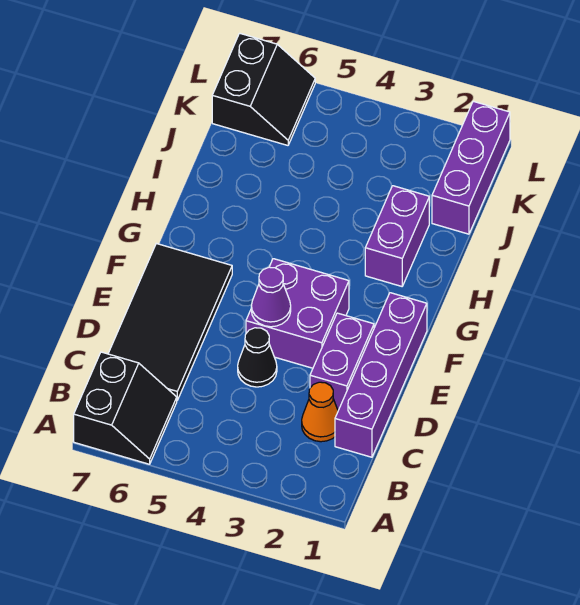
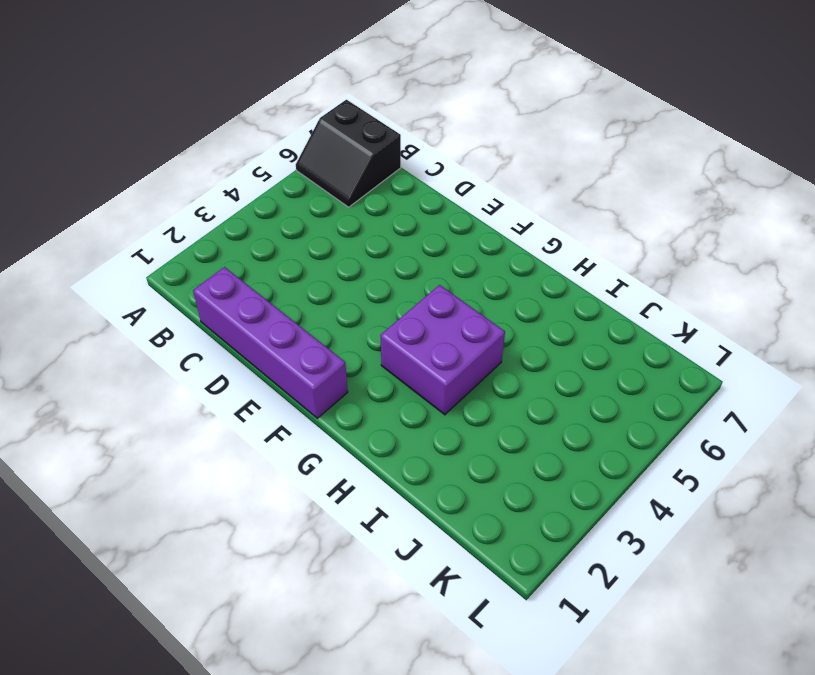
purple brick G3:H4 level 1 -> purple brick E3:F4 level 1
none -> orange cone C2 level 1
none -> black tile C6:F7 level 1

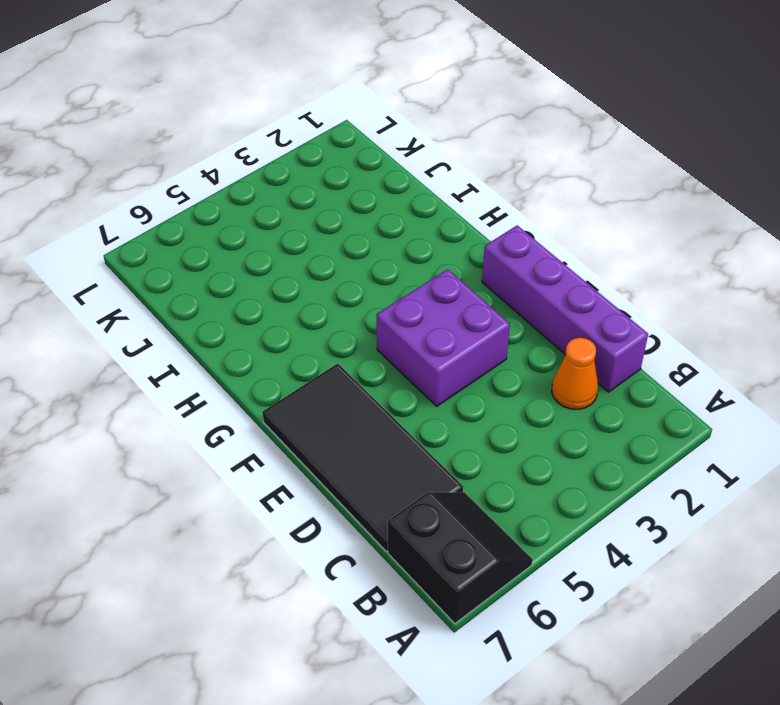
none -> purple brick D2:E2 level 1
none -> black cone D4 level 1

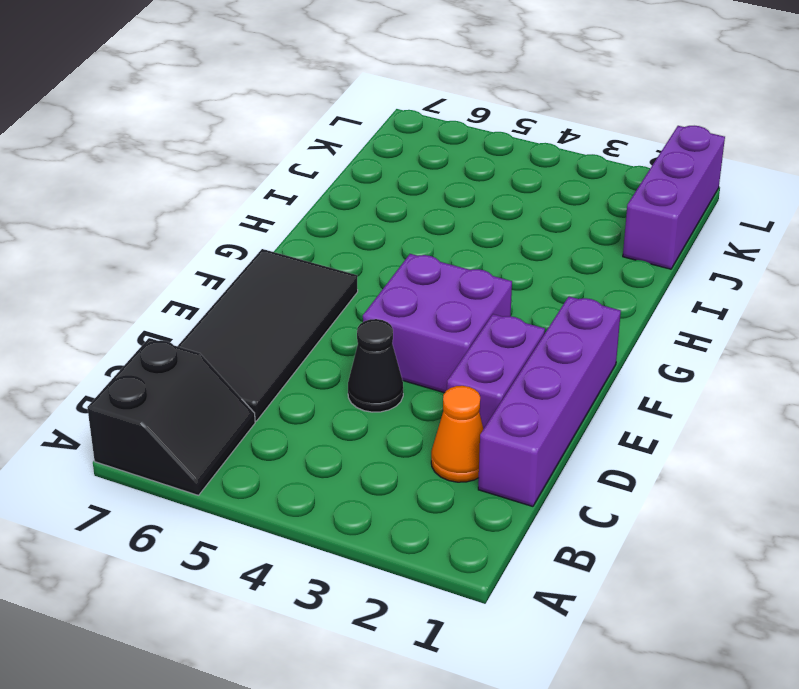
none -> purple brick H2:I2 level 1
none -> black slope K6:L7 level 1 top 7

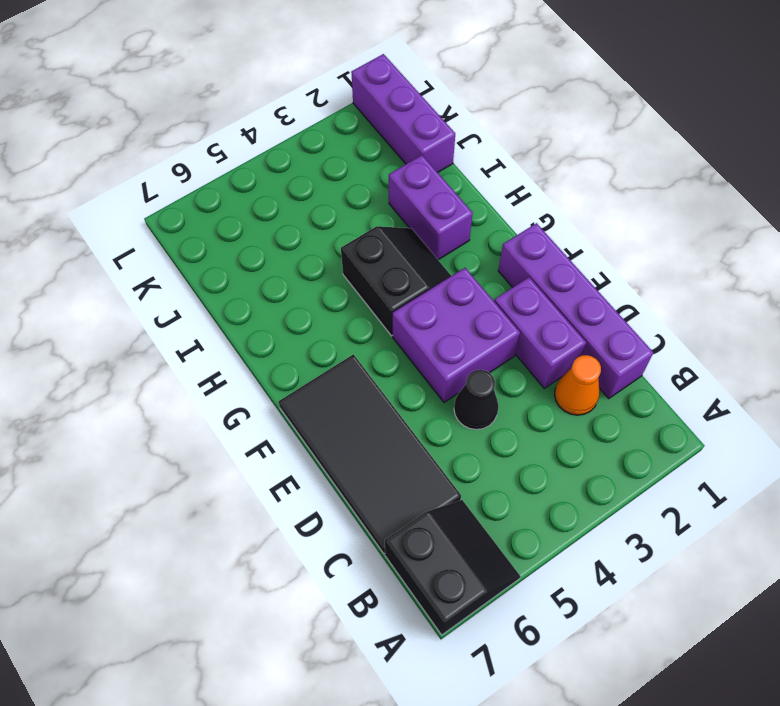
black slope G3:H4 level 1 top 4 -> black slope K6:L7 level 1 top 7
none -> purple cone E4 level 2

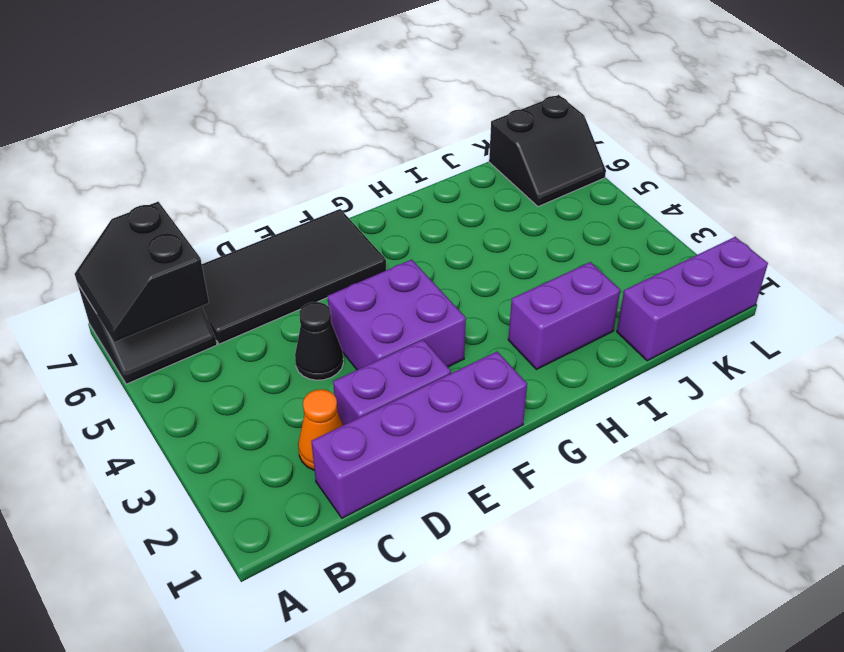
black slope A6:B7 level 2 top B -> none
none -> purple cone E4 level 2

